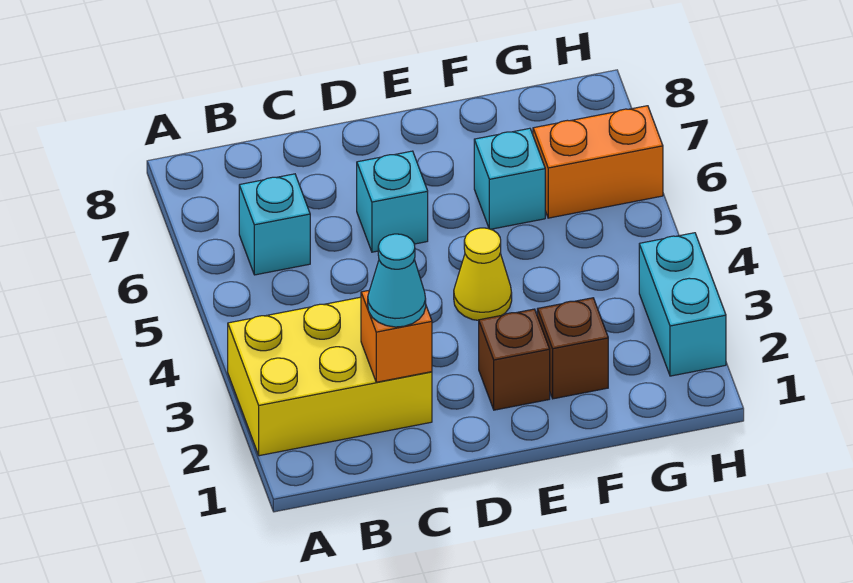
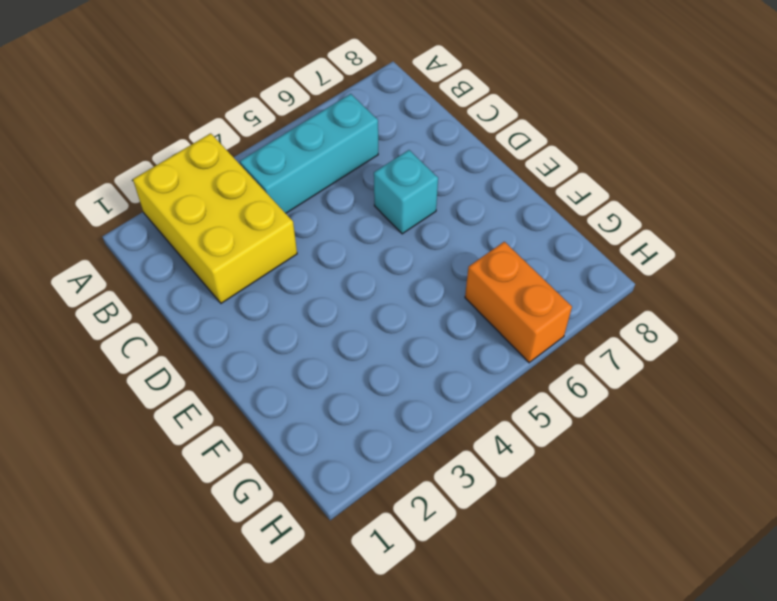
cyan brick B4:B6 level 1 -> cyan brick B6 level 1
none -> brown brick E2 level 1
none -> yellow cone E4 level 1

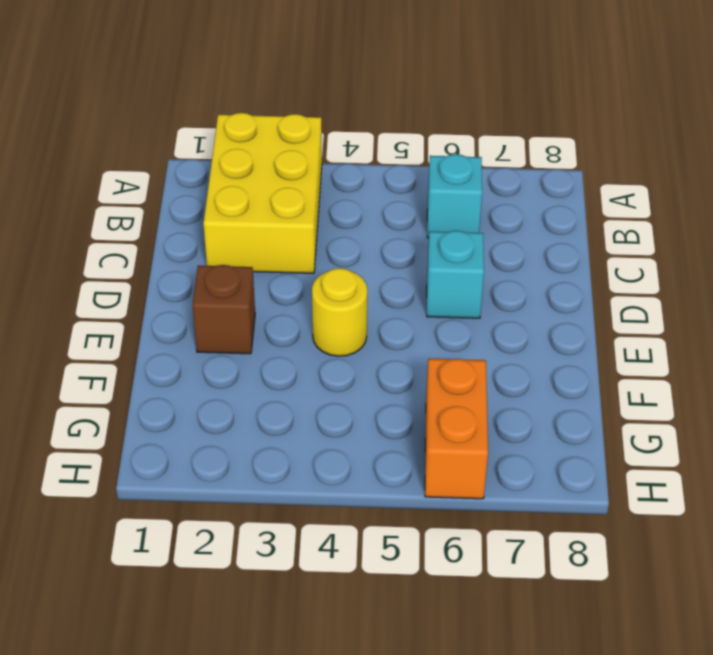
yellow round brick E4 level 1 -> yellow cone E4 level 1
none -> brown brick F2 level 1
none -> cyan brick F6 level 1

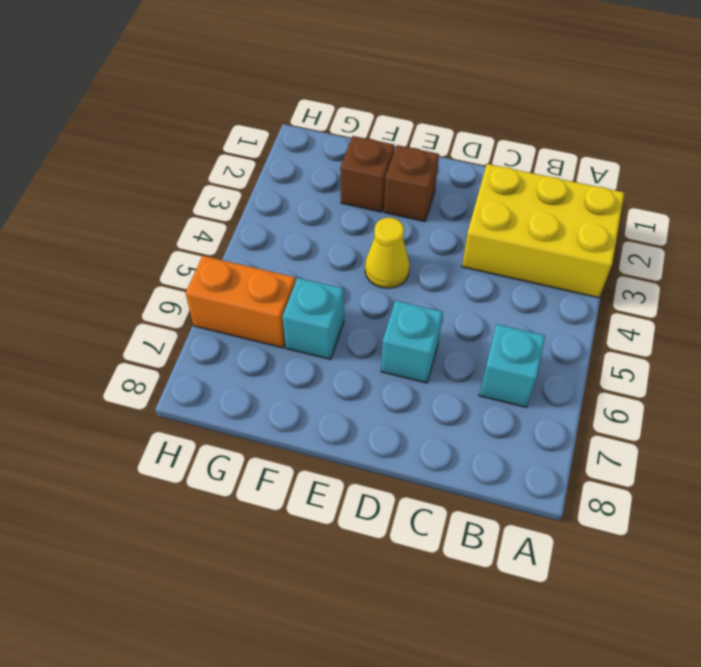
none -> cyan brick H2:H3 level 1
none -> orange brick C2 level 2

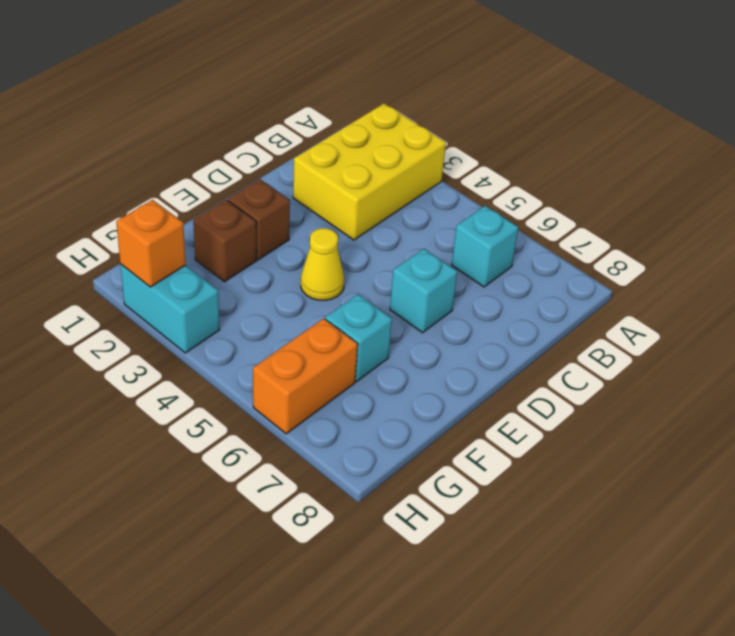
orange brick H2 level 2 -> orange brick C2 level 2
none -> cyan cone C2 level 3

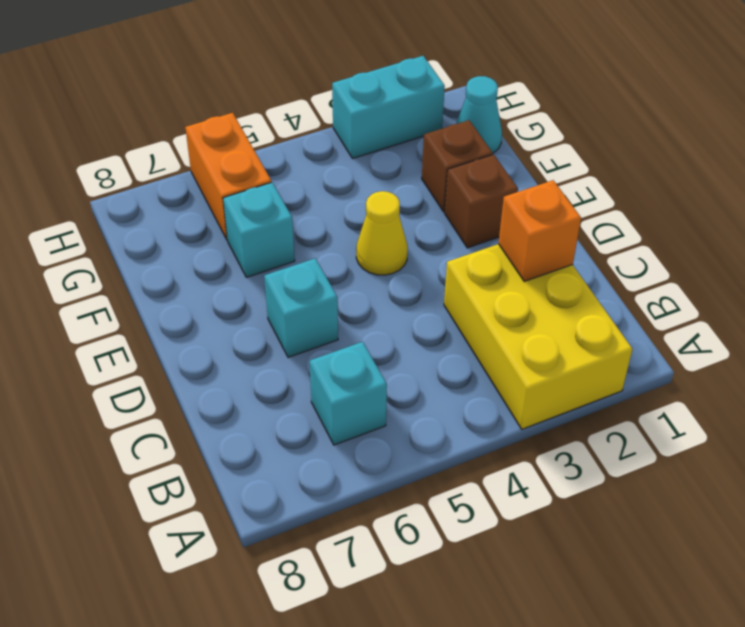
cyan cone G1 level 1 -> cyan cone C2 level 3

